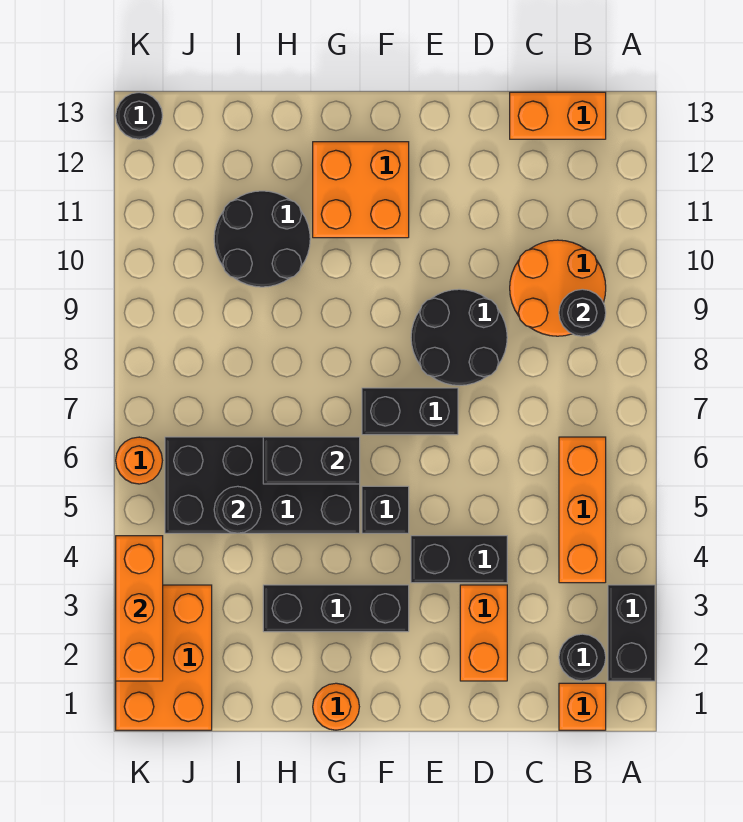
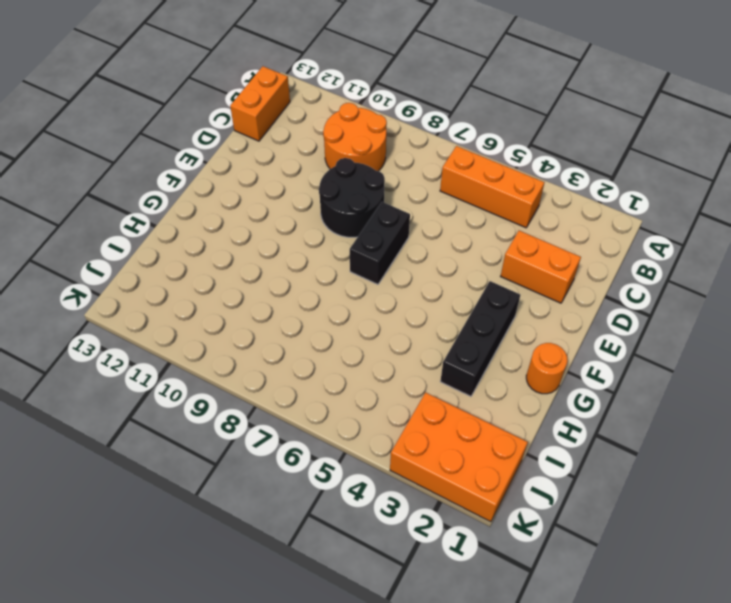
none -> black brick A2:A3 level 1
none -> orange brick B1 level 1
none -> black round brick B2 level 1

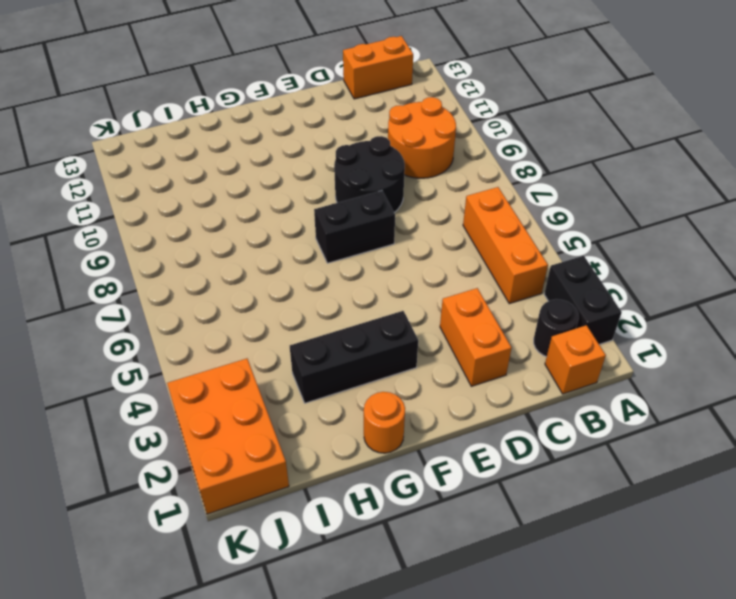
none -> black brick D4:E4 level 1
none -> black brick F5 level 1
none -> orange brick F11:G12 level 1

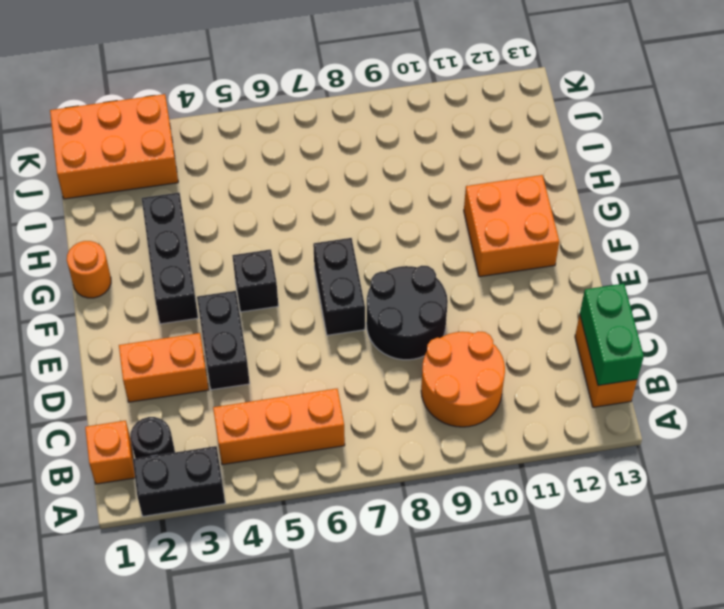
green brick B13:C13 level 2 -> none
none -> black brick G5:J6 level 1
none -> black round brick H10:I11 level 1
none -> orange round brick K6 level 1

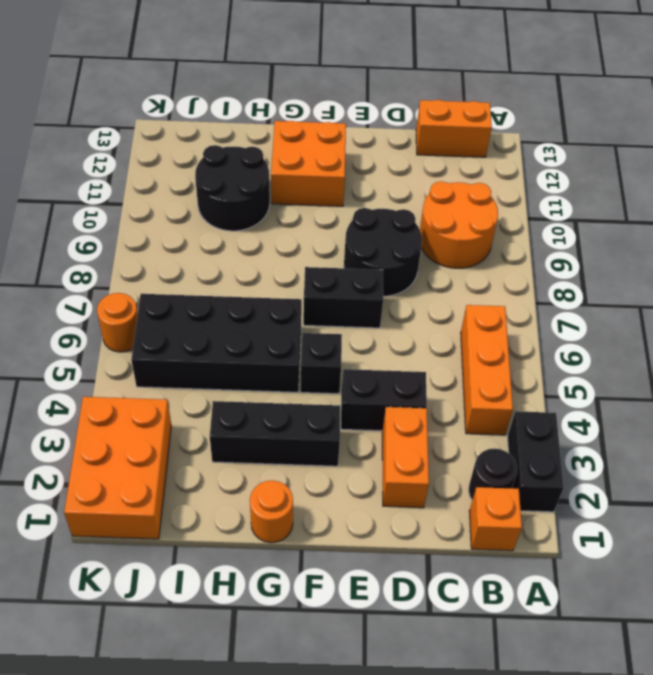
none -> black round brick K13 level 1
none -> black round brick B9 level 2
none -> black brick G6:H6 level 2

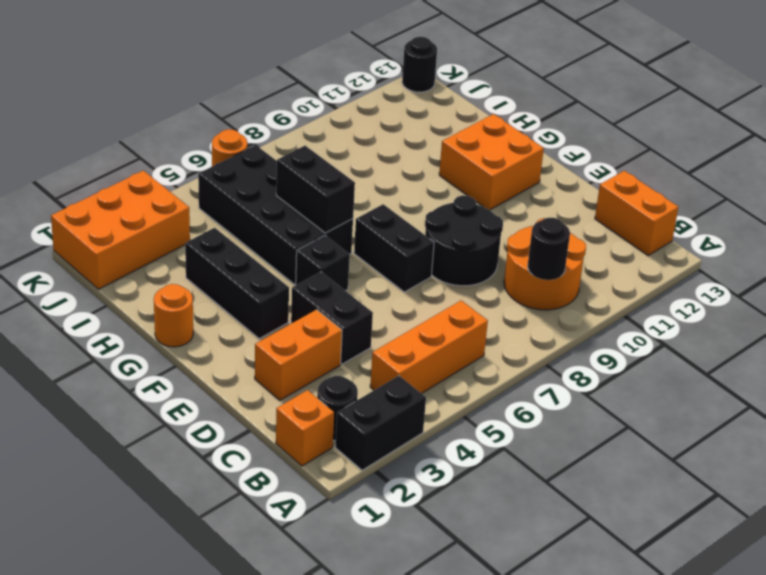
none -> black round brick H10:I11 level 1
none -> black round brick I5 level 2
none -> orange brick K2:K4 level 2

